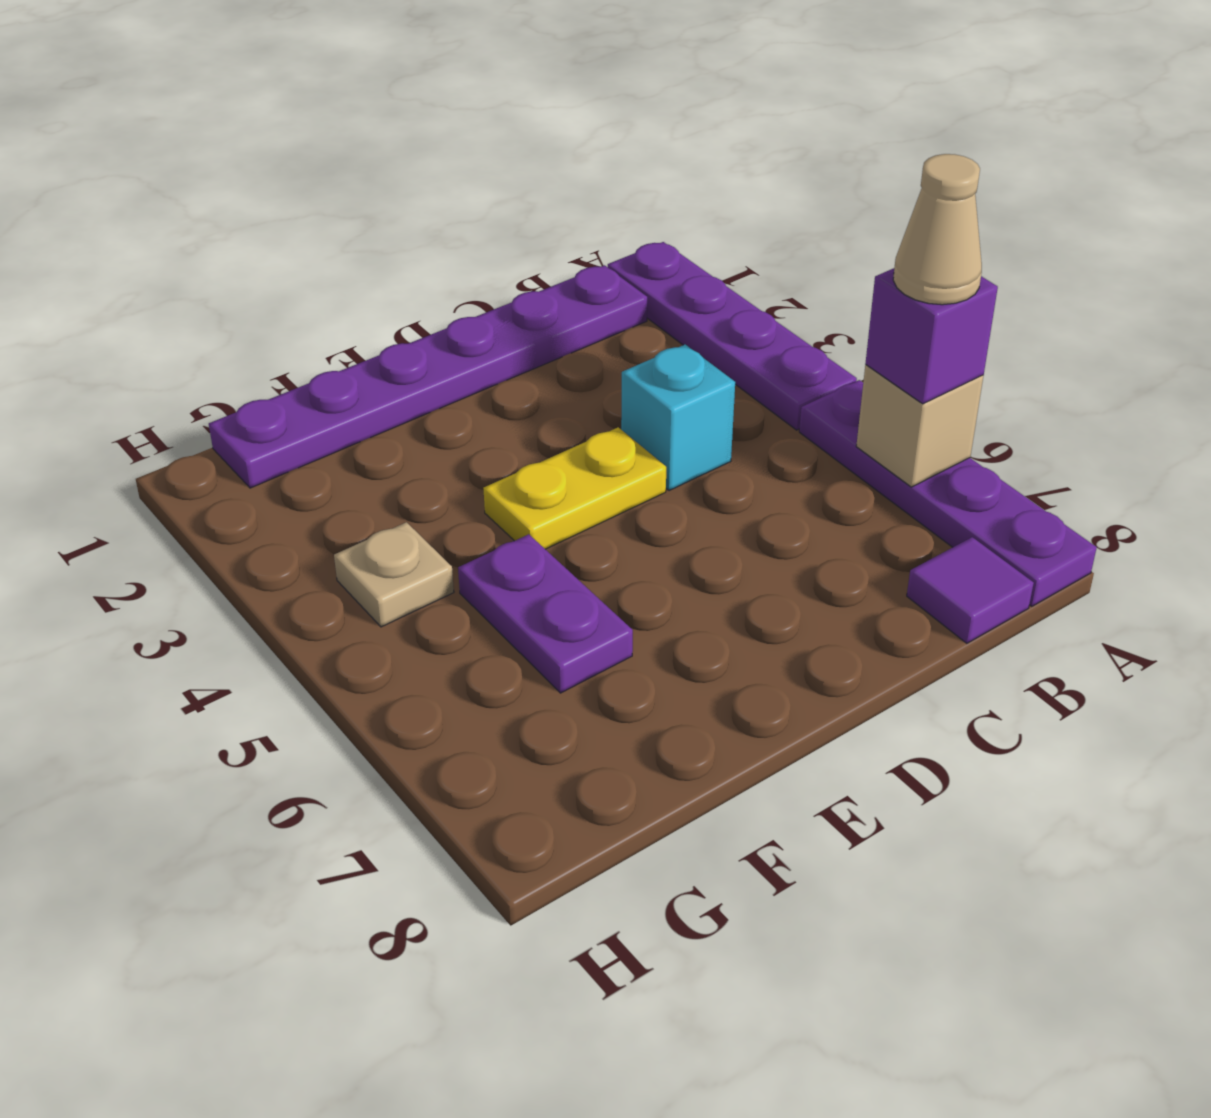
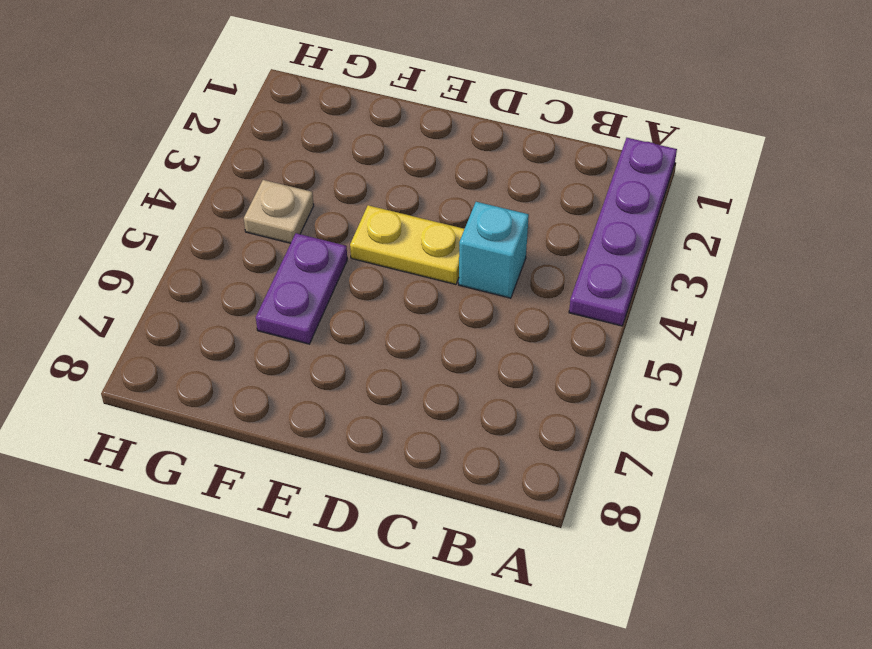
none -> purple plate A5:A8 level 1
none -> purple plate B1:G1 level 1

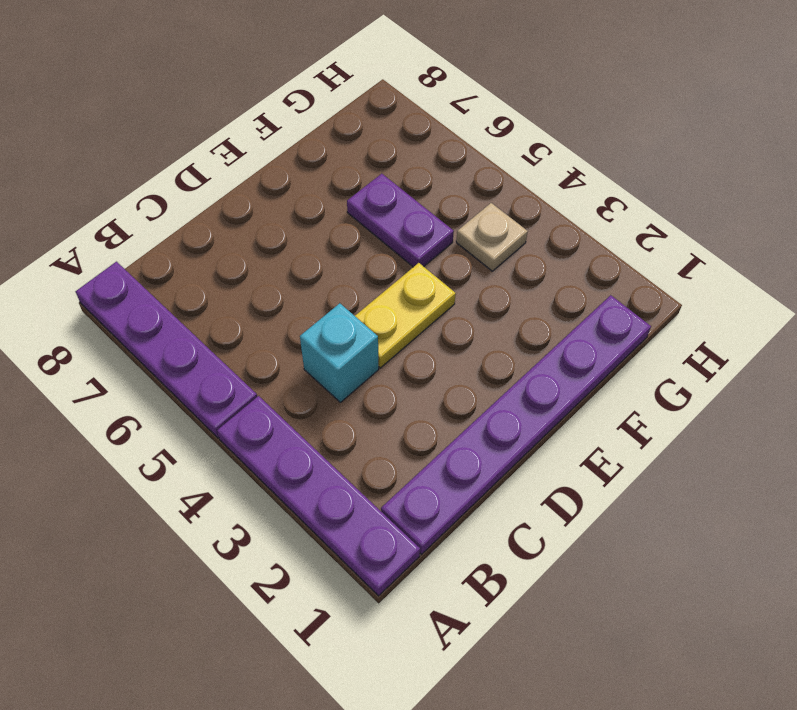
none -> purple tile B8 level 1
none -> tan brick A6 level 2

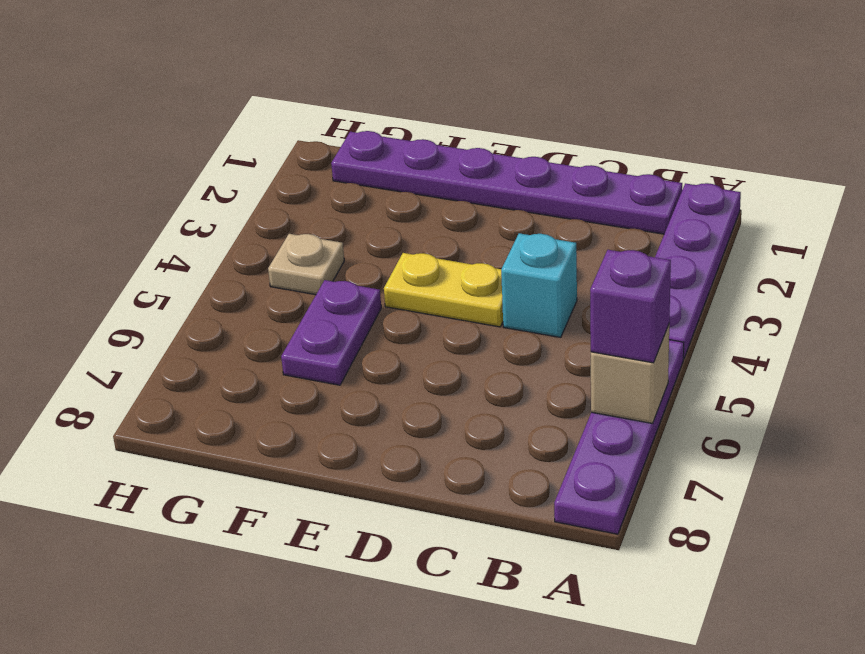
none -> purple tile B8 level 1
none -> tan cone A6 level 4

